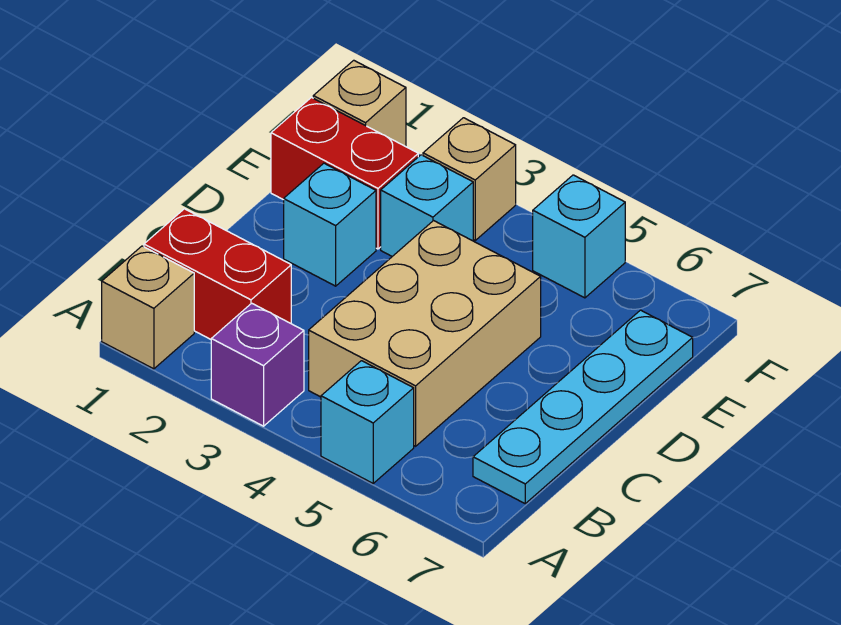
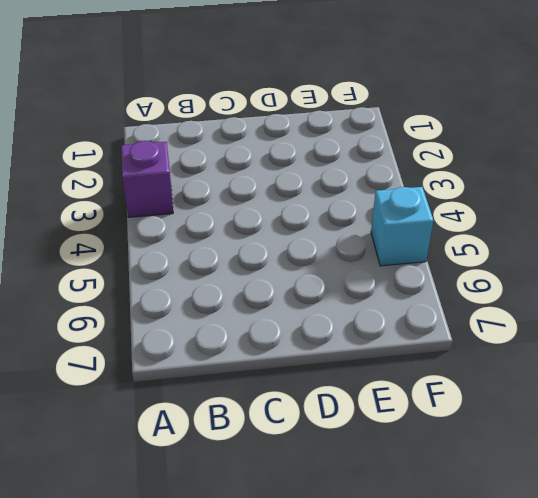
none -> tan brick A1 level 1
none -> cyan brick A5 level 1
none -> red brick B1:B2 level 1

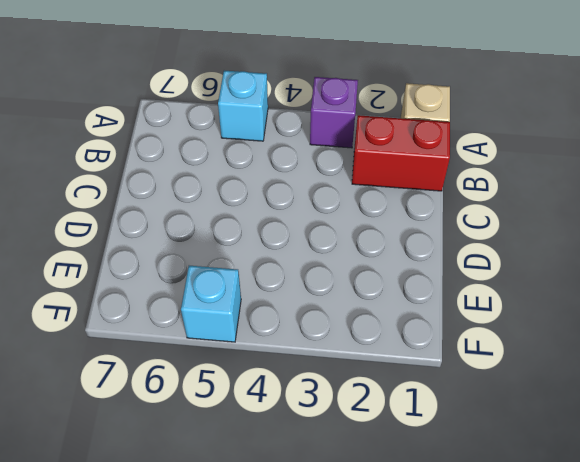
none -> tan brick B4:D5 level 1
none -> cyan plate B7:E7 level 1
none -> cyan brick D2 level 1

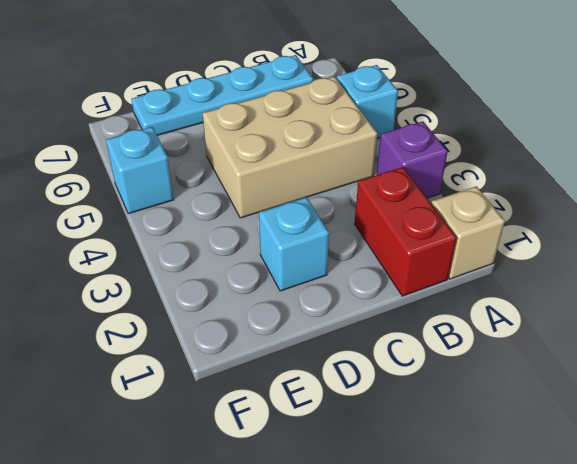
none -> red brick E1:E2 level 1
none -> cyan brick E3 level 1
none -> tan brick F1 level 1

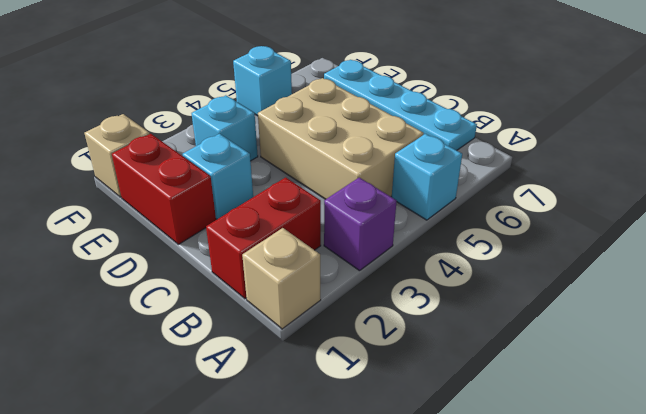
red brick D1:E1 level 1 -> red brick E1:E2 level 1
none -> tan brick F3 level 1

